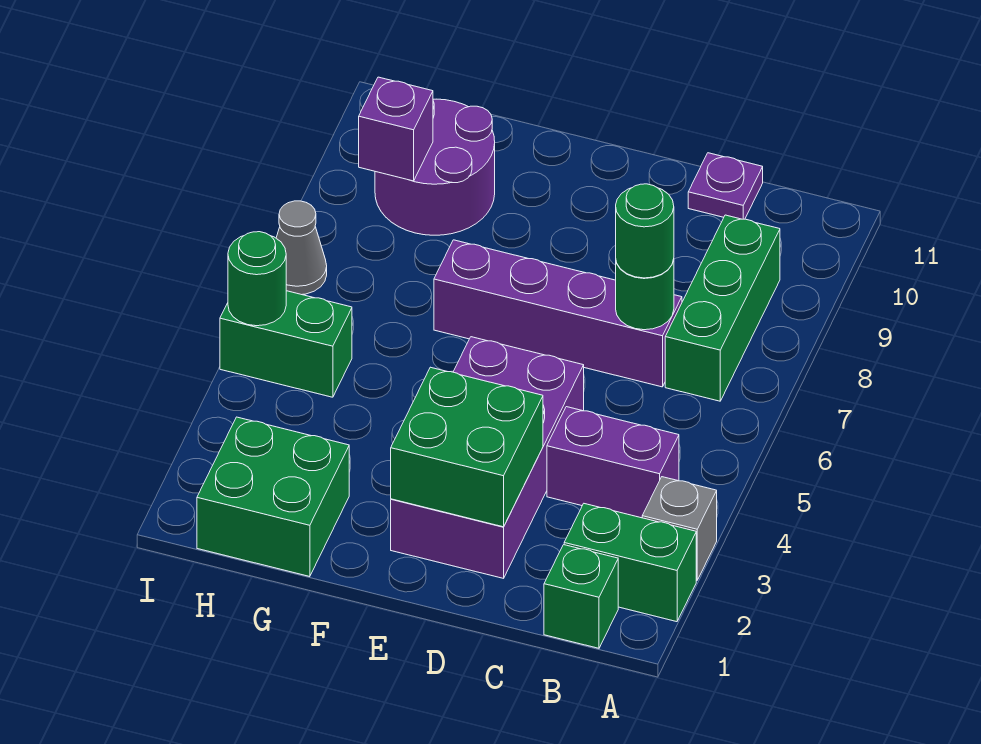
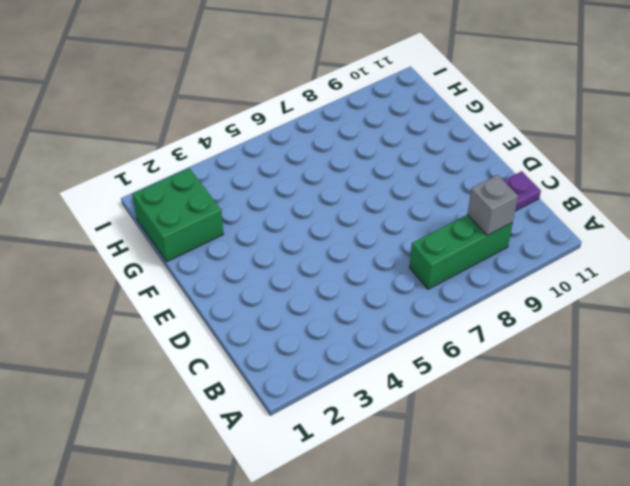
grey brick B9 level 2 -> grey brick A3 level 1
none -> green brick A2:B2 level 1
none -> green brick B1 level 1
none -> purple brick B4:C4 level 1

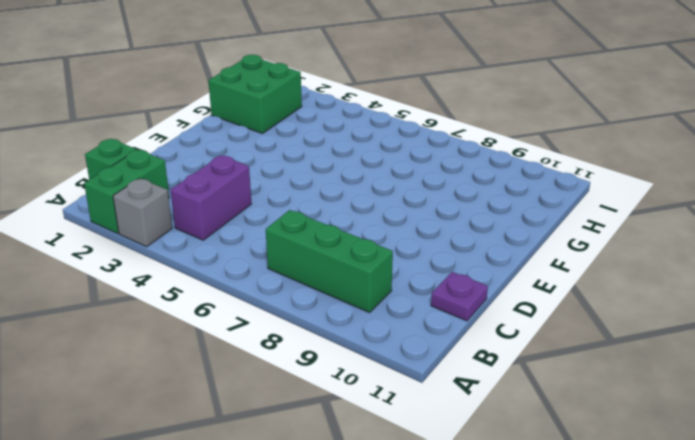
none -> purple brick C7:F7 level 1
none -> purple brick D2:E5 level 1
none -> purple round brick G9:H10 level 1

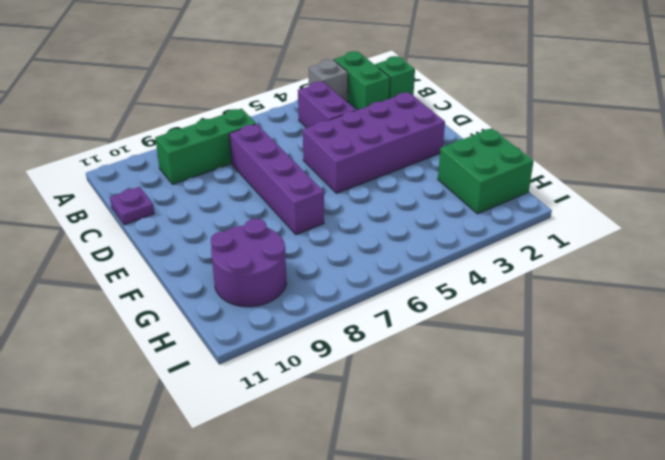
none -> green brick H5:I5 level 1
none -> grey cone I7 level 1
none -> green round brick C7 level 2

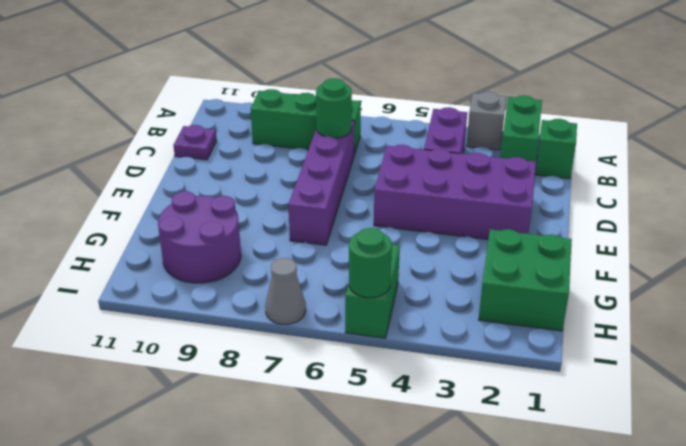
none -> green brick D2:E3 level 2
none -> purple brick H9 level 2
none -> green round brick C7 level 3

